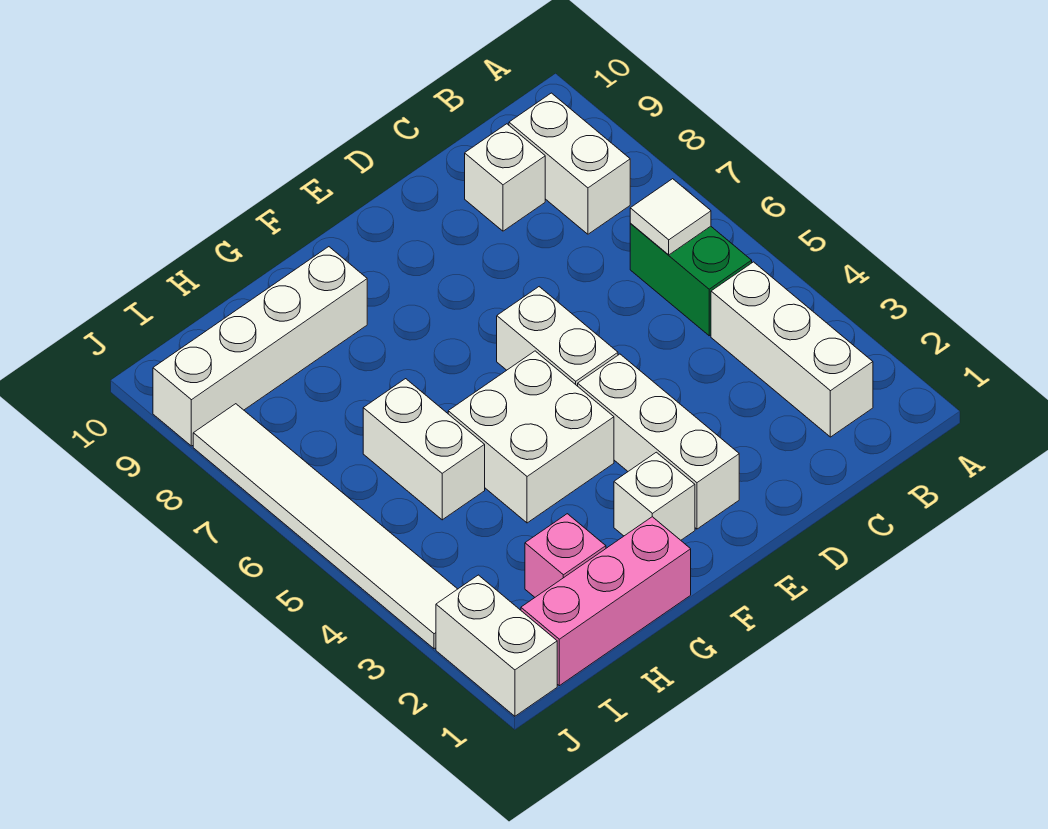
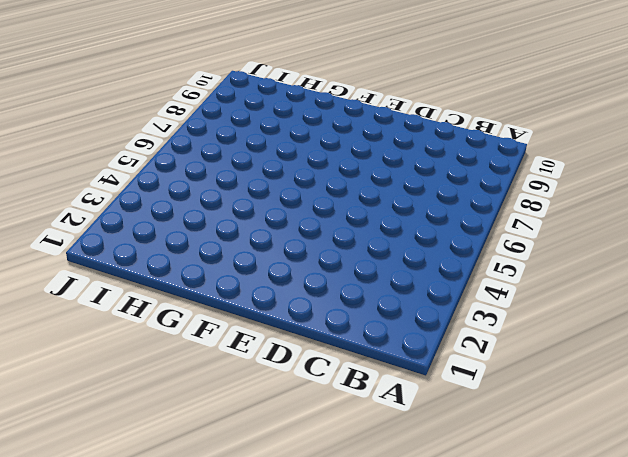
none -> white brick B2:B4 level 1
none -> green brick B5:B6 level 1
none -> white brick B8:B9 level 1

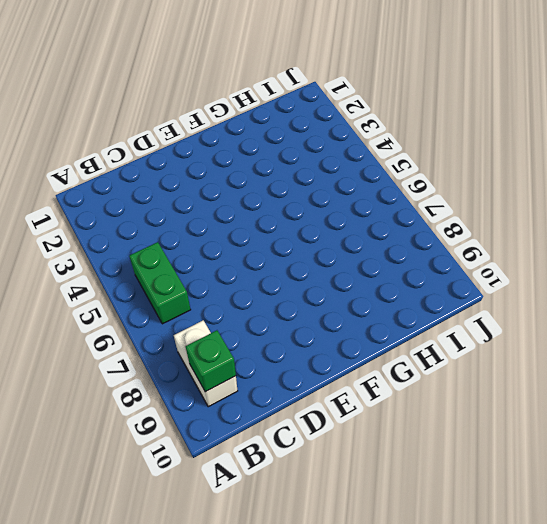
green brick B9 level 2 -> none
none -> white brick B2:B4 level 1
none -> white brick C9 level 1
none -> white brick E2:E4 level 1

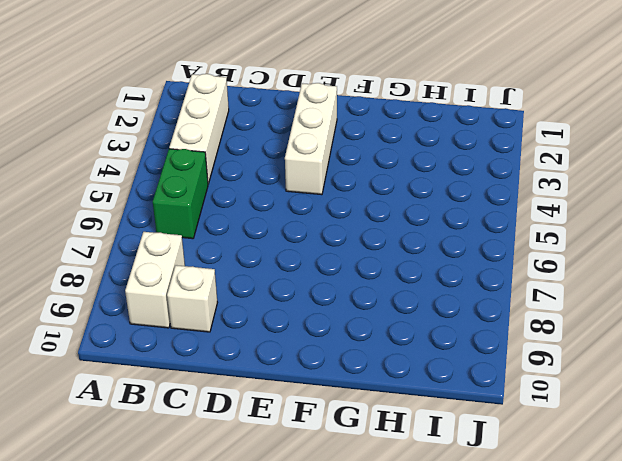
none -> white brick E5:E6 level 1
none -> white brick F2 level 1
none -> white brick F4:G5 level 1

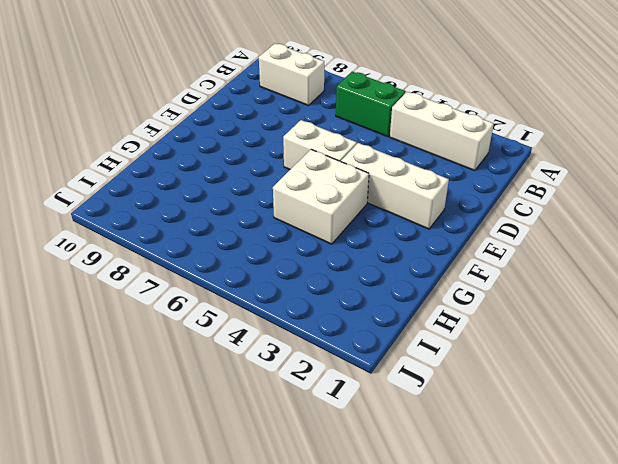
none -> white brick C9 level 1
none -> white brick F2 level 1
none -> pink brick G1:I1 level 1

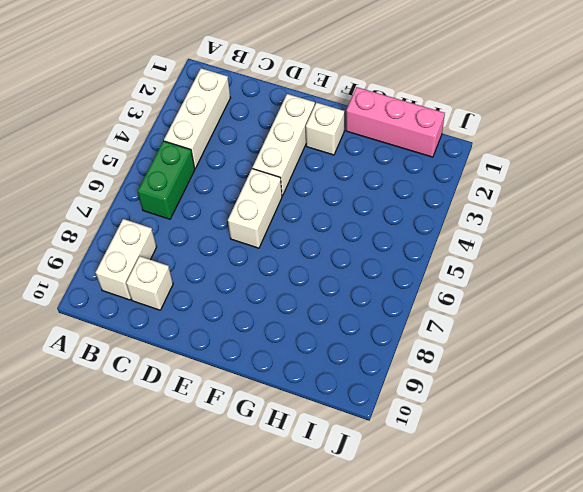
none -> white brick F4:G5 level 1
none -> white brick G9:J9 level 1
none -> pink brick H2 level 1

